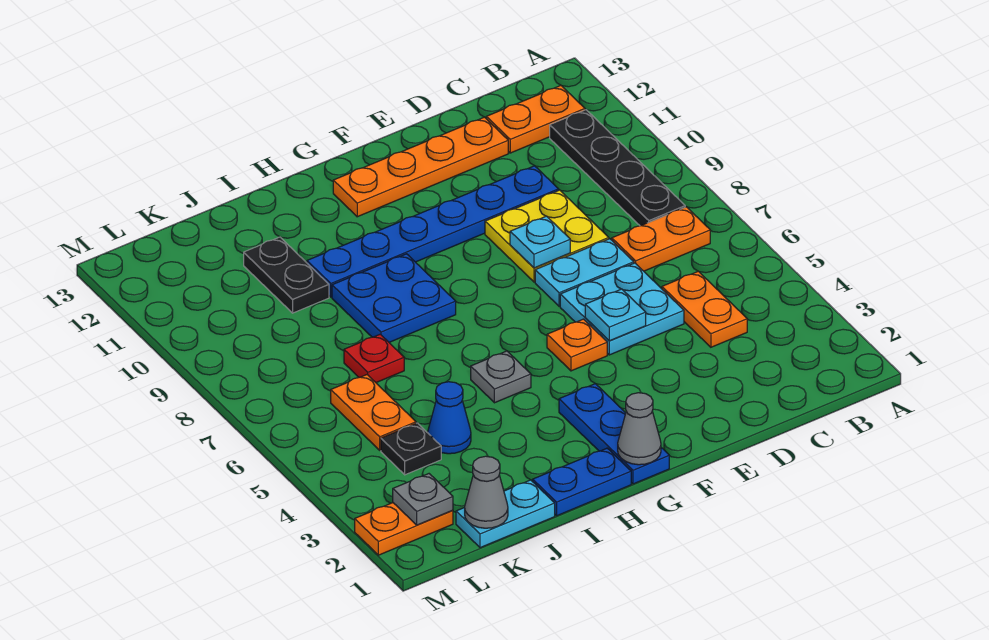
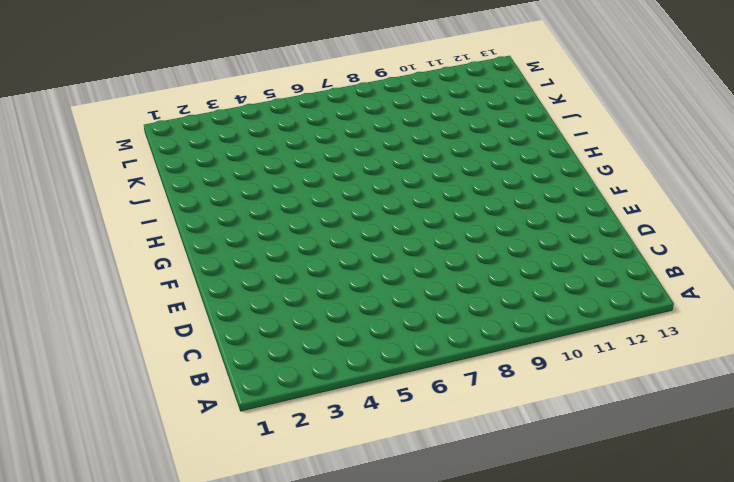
none -> orange plate B7:C7 level 1
none -> black plate B8:B11 level 1
none -> orange plate B12:C12 level 1

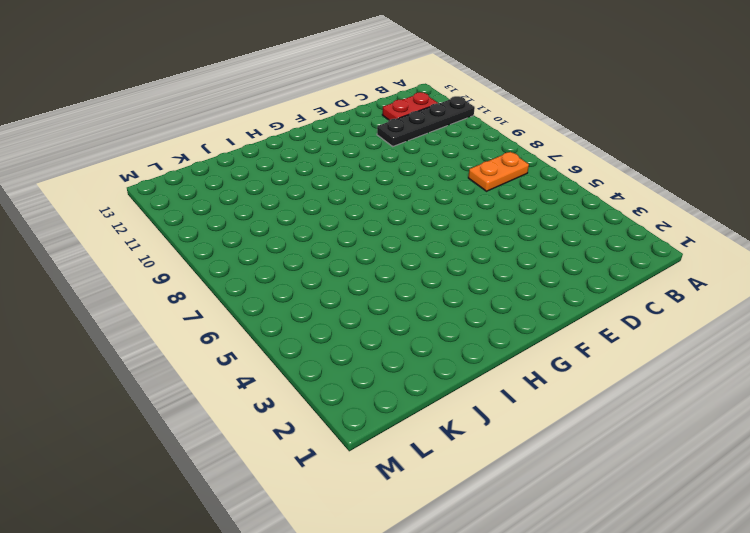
black plate A11:D11 level 1 -> black plate B8:B11 level 1
red plate B12:C12 level 1 -> orange plate B12:C12 level 1
none -> orange plate C4:C5 level 1
none -> cyan plate D5:E6 level 1
none -> cyan plate D7:E7 level 1

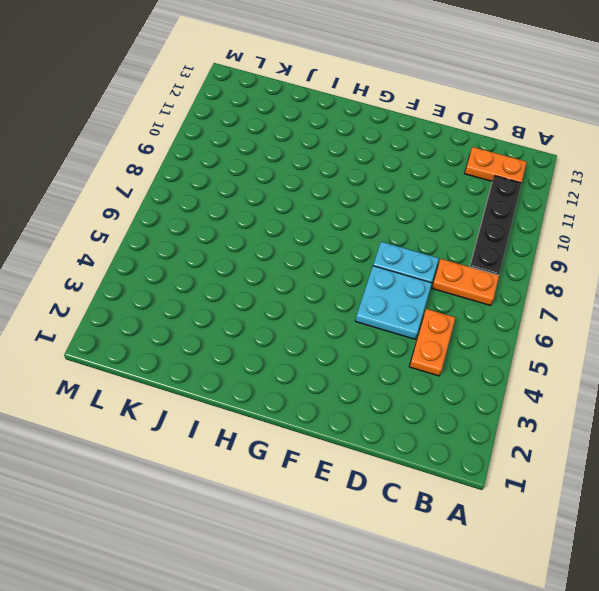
none -> yellow plate D8:E9 level 1
none -> blue plate D10:I10 level 1
none -> orange plate D12:G12 level 1

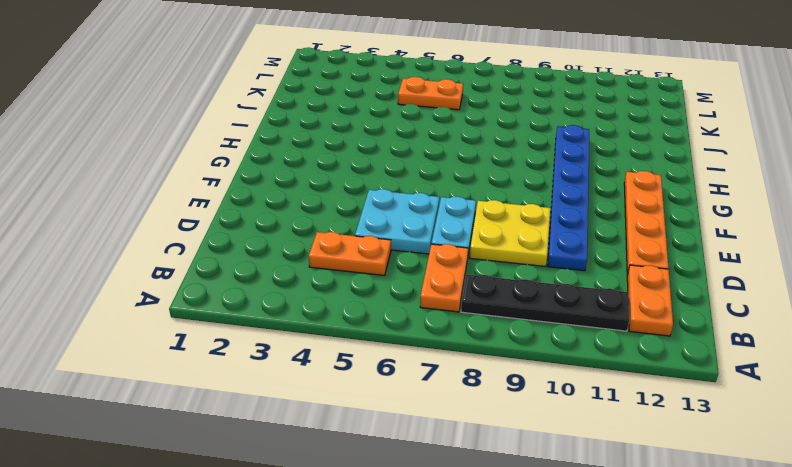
none -> orange plate F5 level 1
none -> blue plate G1:G3 level 1
none -> blue plate H1:I1 level 1

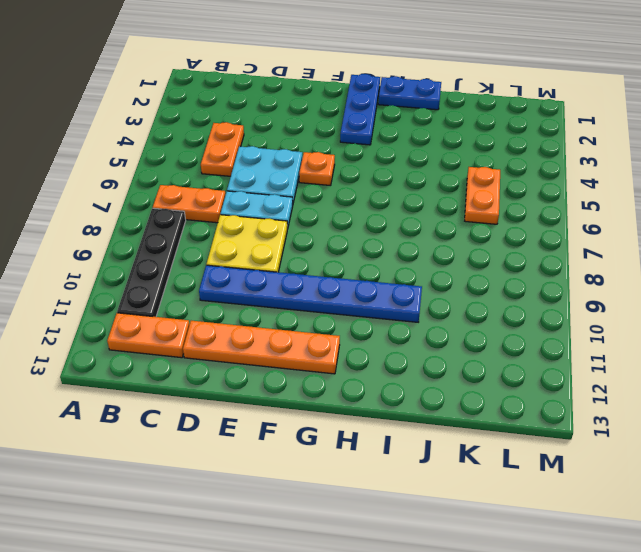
none -> grey plate H5 level 1
none -> blue plate H8:I9 level 1
none -> cyan plate J1:K1 level 1

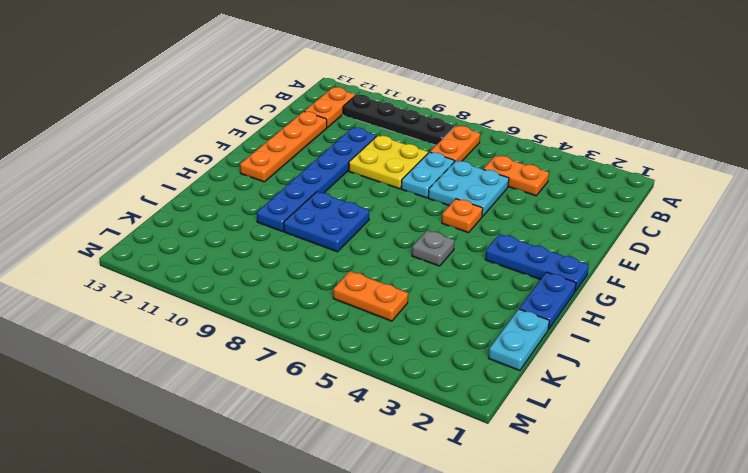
none -> blue cone J4 level 1
none -> red plate J7 level 1
none -> black plate J10:J11 level 1

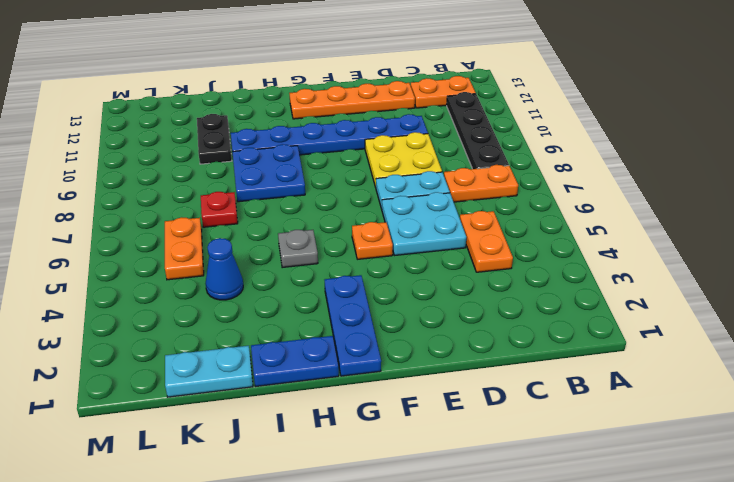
none -> black plate K4 level 1
none -> orange plate L2:M2 level 1
none -> cyan plate E5 level 2

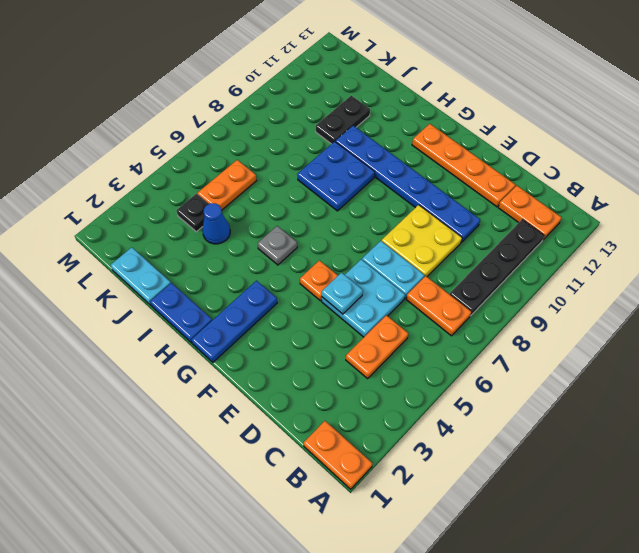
orange plate A1:B1 level 1 -> orange plate L2:M2 level 1
none -> red plate J7 level 1
none -> cyan plate E8 level 2
none -> grey cone G1 level 2

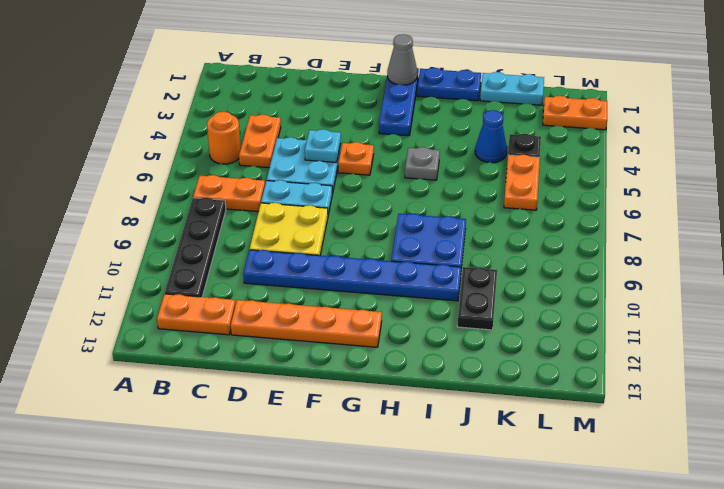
orange round brick B5 level 1 -> none
none -> red plate J7 level 1
none -> cyan plate E8 level 2
none -> grey cone K1 level 2

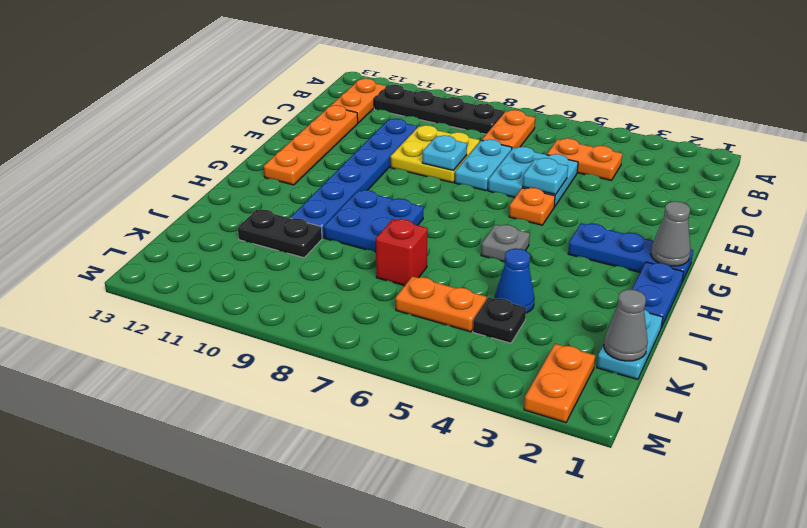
red brick J7 level 1 -> red plate J7 level 1
none -> grey plate L2 level 2

